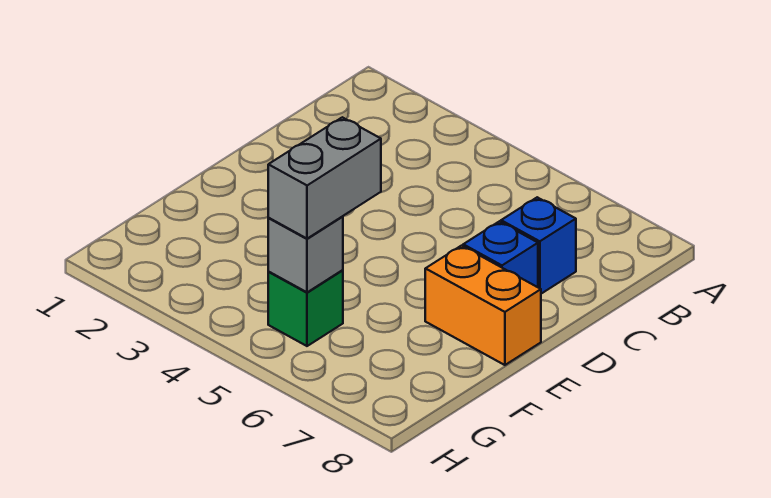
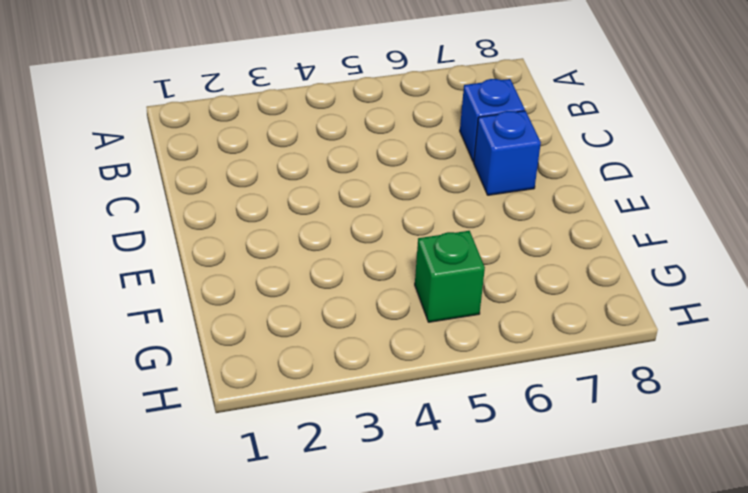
none -> orange brick E7:E8 level 1
none -> grey brick G5 level 2

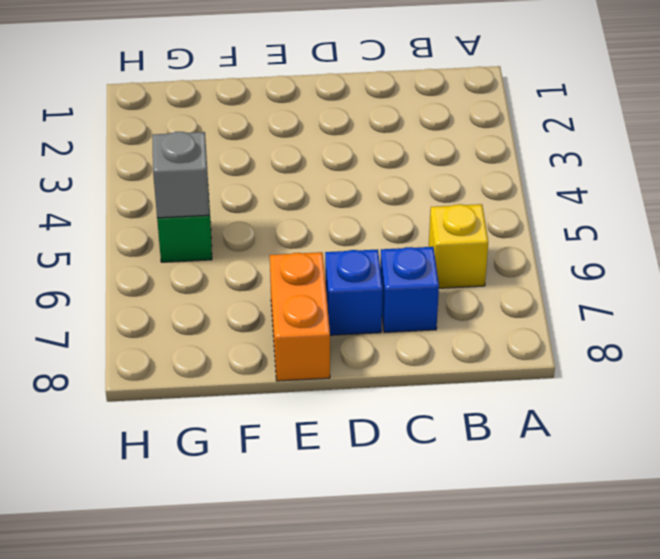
yellow brick B6 level 1 -> none
none -> grey brick F5:G5 level 3

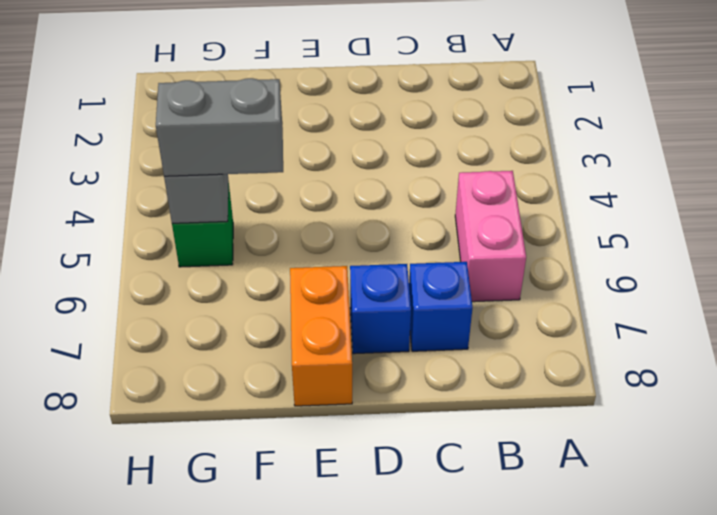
pink brick B5:B6 level 1 -> none

